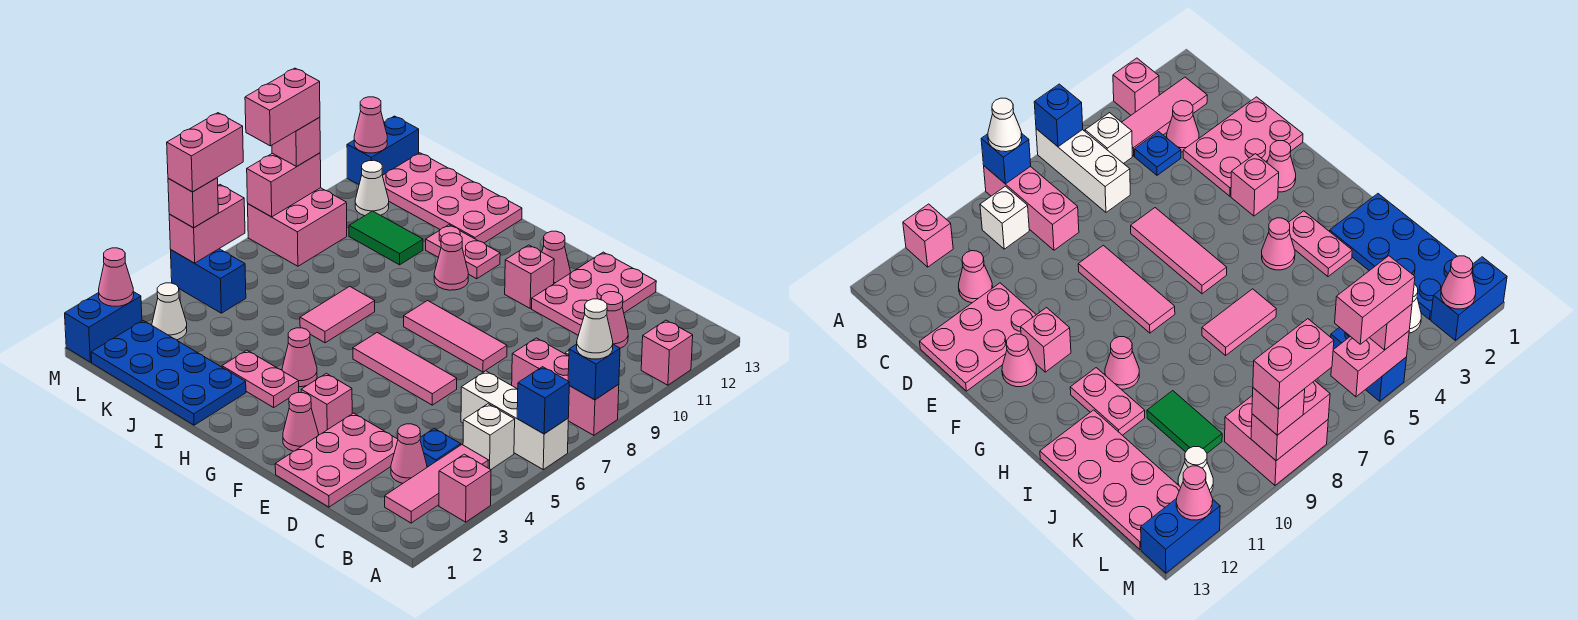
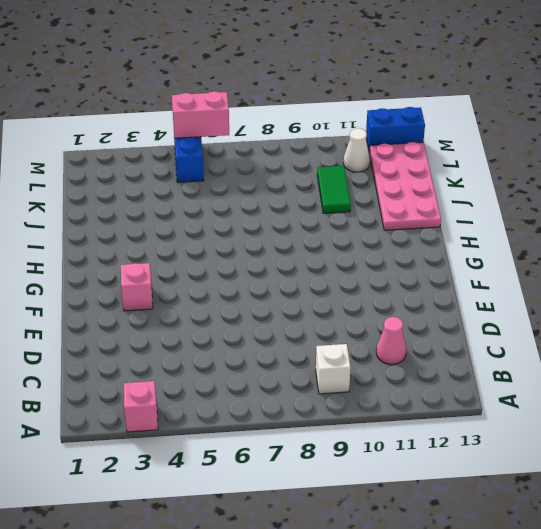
none -> white brick A6:C6 level 1
none -> pink brick A8:C8 level 1
none -> pink brick A11 level 1
none -> pink tile B2:B4 level 1

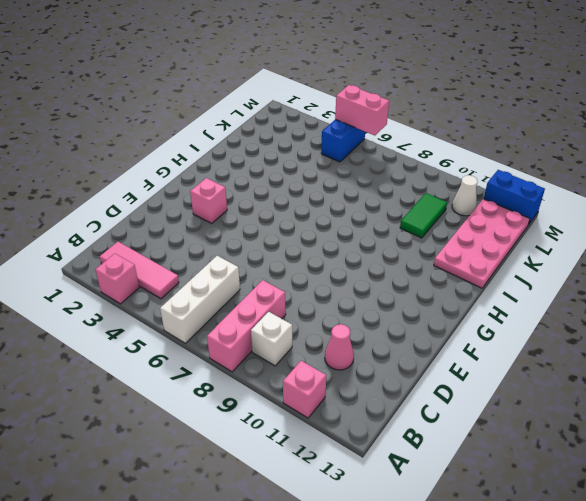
none -> white brick B5 level 1
none -> pink cone C3 level 1
none -> blue plate C4 level 1
none -> pink plate D1:E3 level 1

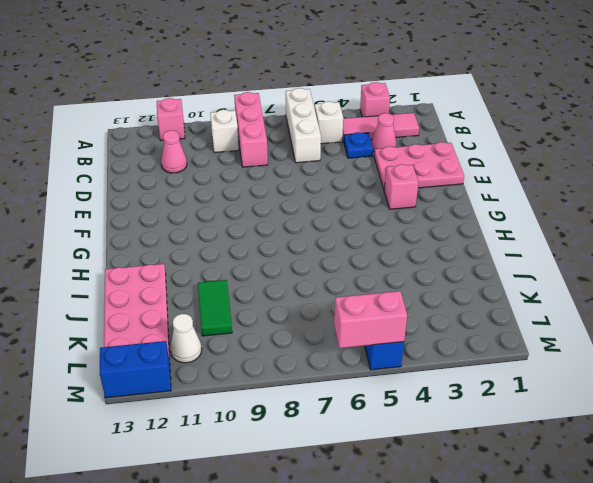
none -> pink plate D11:E13 level 1
none -> pink tile E6:G6 level 1
none -> pink tile E8:G8 level 1
none -> pink cone F2 level 1

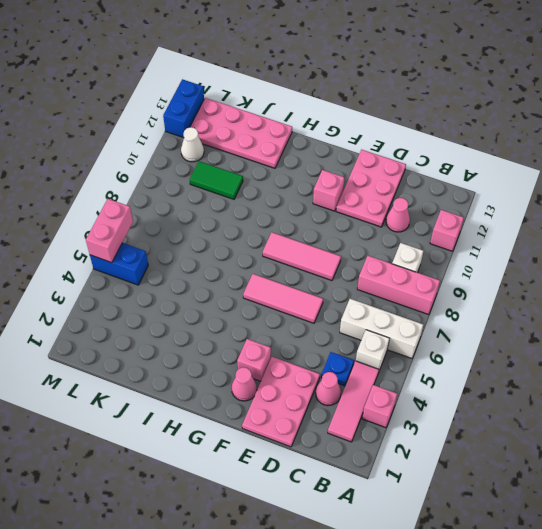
none -> pink cone F12 level 1
none -> pink plate H3:I3 level 1
none -> pink cone H4 level 1
none -> pink cone H10 level 1

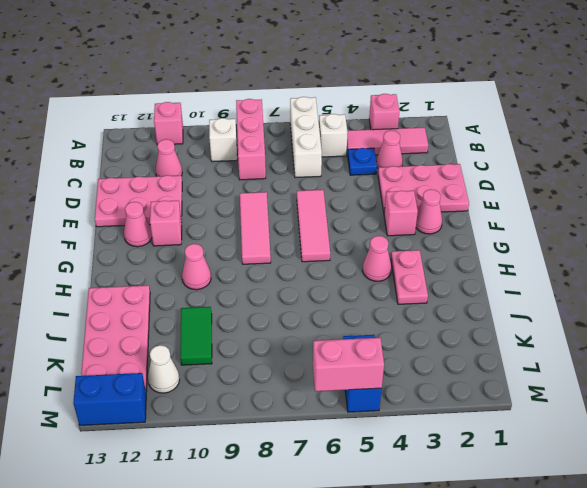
none -> pink plate H11:I11 level 1
none -> blue plate I1:L2 level 1
none -> pink tile I6:I7 level 1
none -> white cone L3 level 1

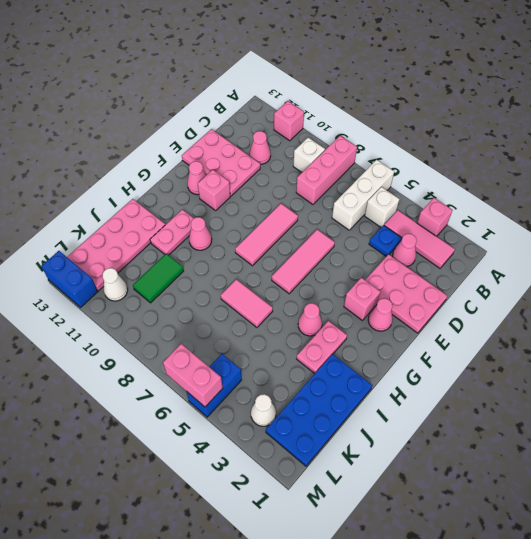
none -> pink brick L8:M9 level 1
none -> blue brick M1:M2 level 1
none -> blue brick A6 level 2
none -> blue brick A8 level 2

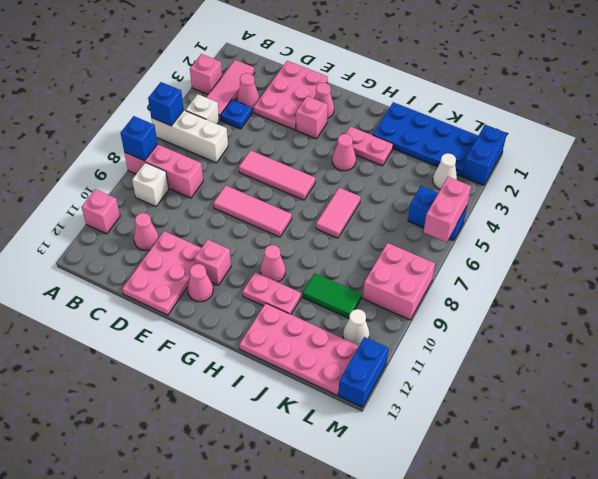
none -> pink cone M2 level 2
none -> pink brick M8:M9 level 2
none -> pink cone M12 level 2
none -> white cone A8 level 3

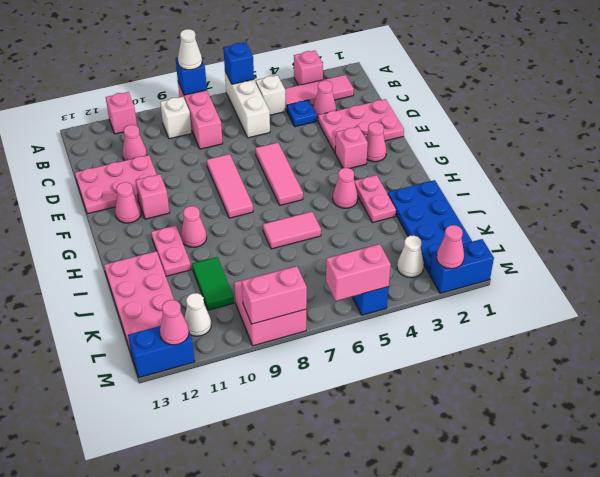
none -> pink brick M5 level 3
none -> pink brick M9 level 3
none -> pink brick M5:M6 level 4
none -> pink brick M8:M9 level 4

